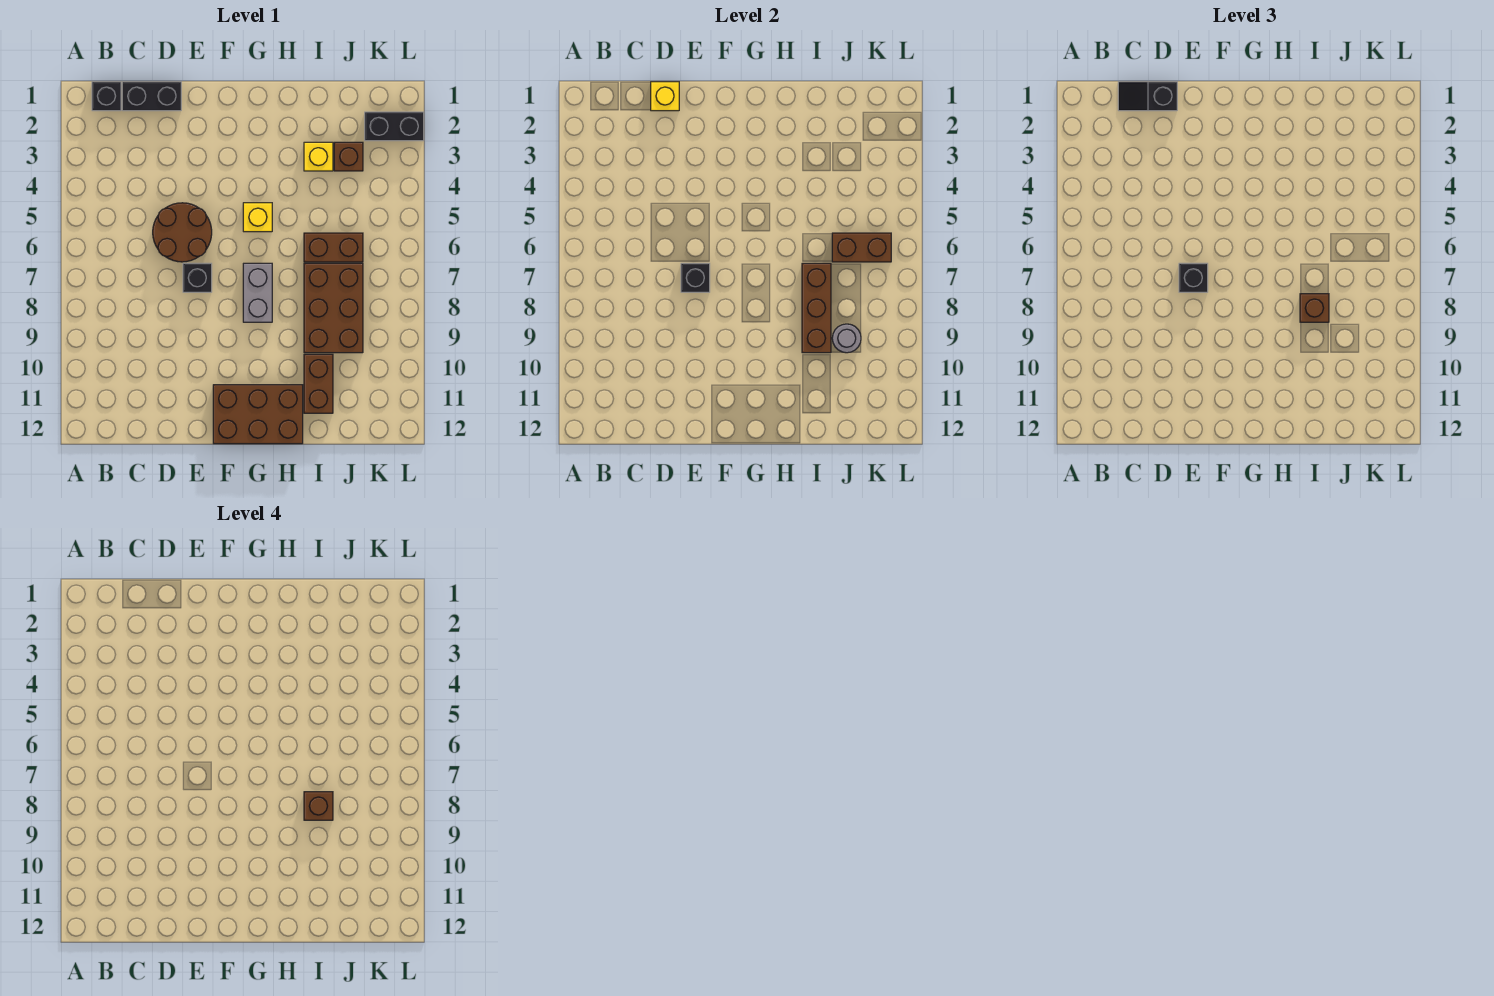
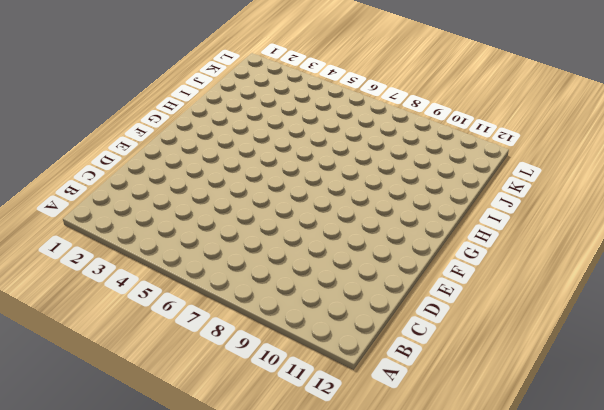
none -> black brick B1 level 1
none -> black brick C1:D1 level 1
none -> brown round brick D5:E6 level 1

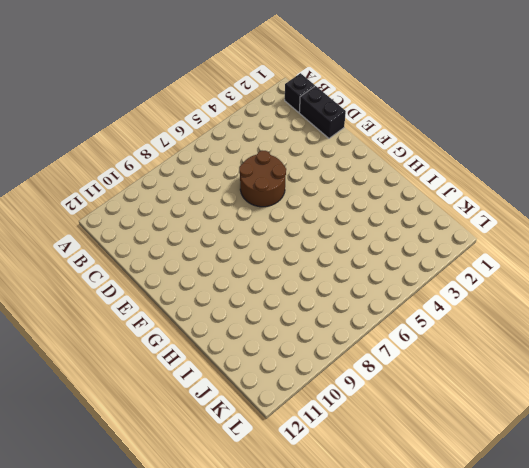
none -> black brick E7 level 1
none -> brown brick F11:H12 level 1
none -> yellow brick G5 level 1

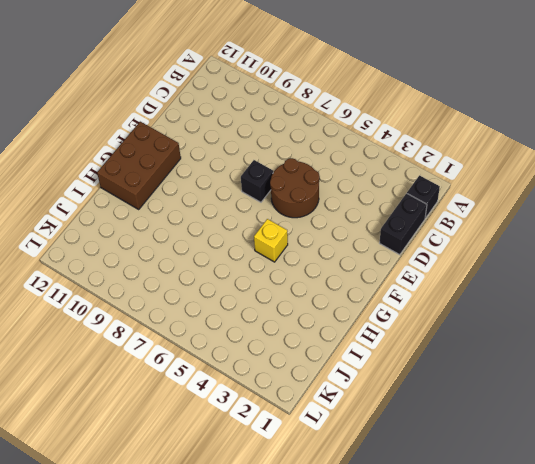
none -> grey brick G7:G8 level 1
none -> yellow brick I3 level 1
none -> brown brick I6:J6 level 1

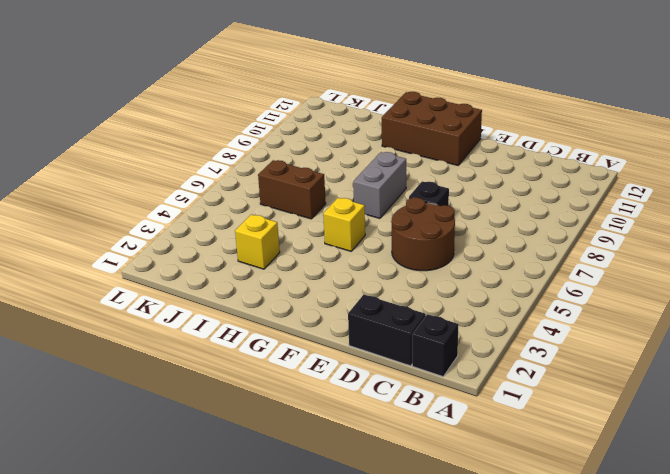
none -> brown brick I7:J9 level 1
none -> brown brick I10:I11 level 1
none -> brown brick J3 level 1

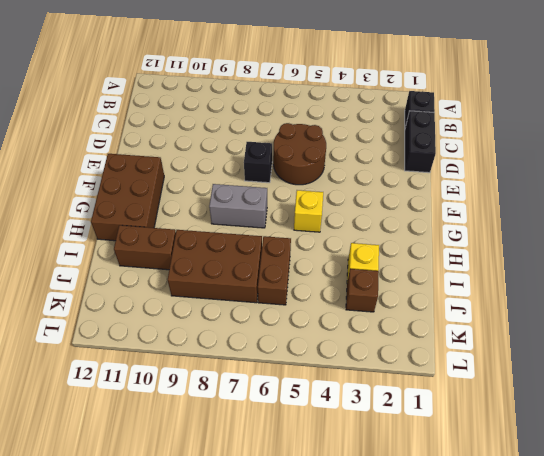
none -> black brick K2:L2 level 1
none -> yellow brick D1 level 2
none -> black brick E7 level 2

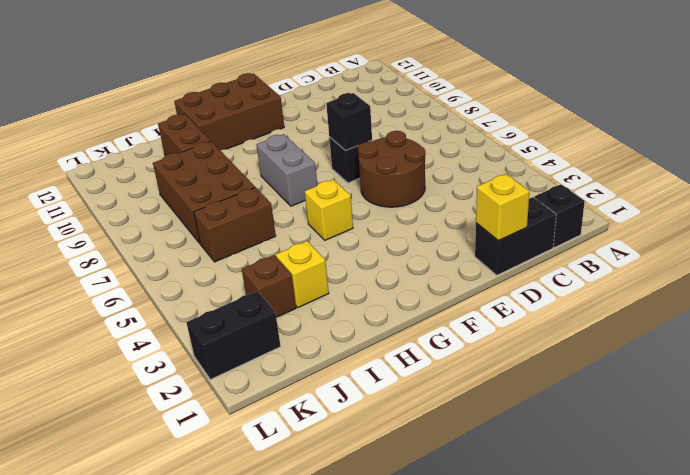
none -> brown brick I7:I9 level 2
none -> brown brick J6:K6 level 2
none -> grey round brick J9 level 2

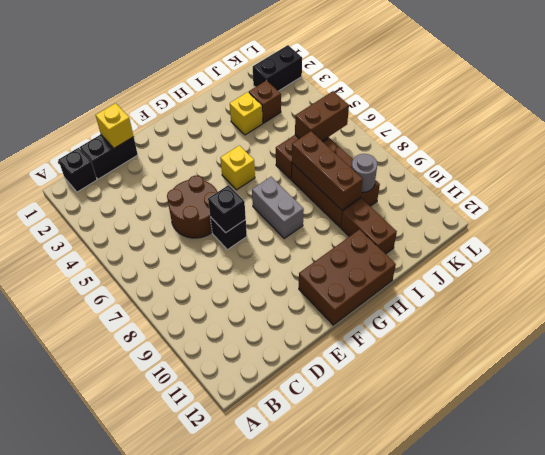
none -> black slope C1:D1 level 3 top D
none -> black brick E7 level 3
none -> brown brick I8 level 3

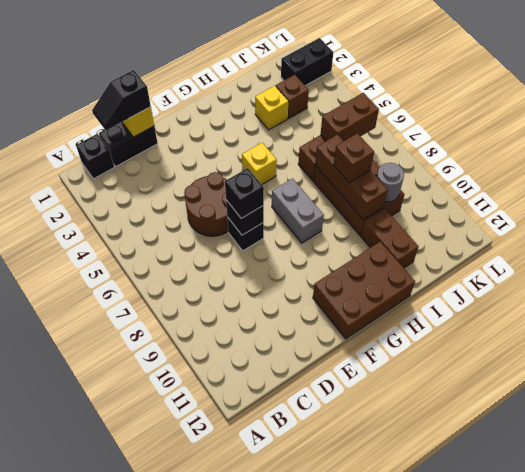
none -> brown brick I8 level 4

